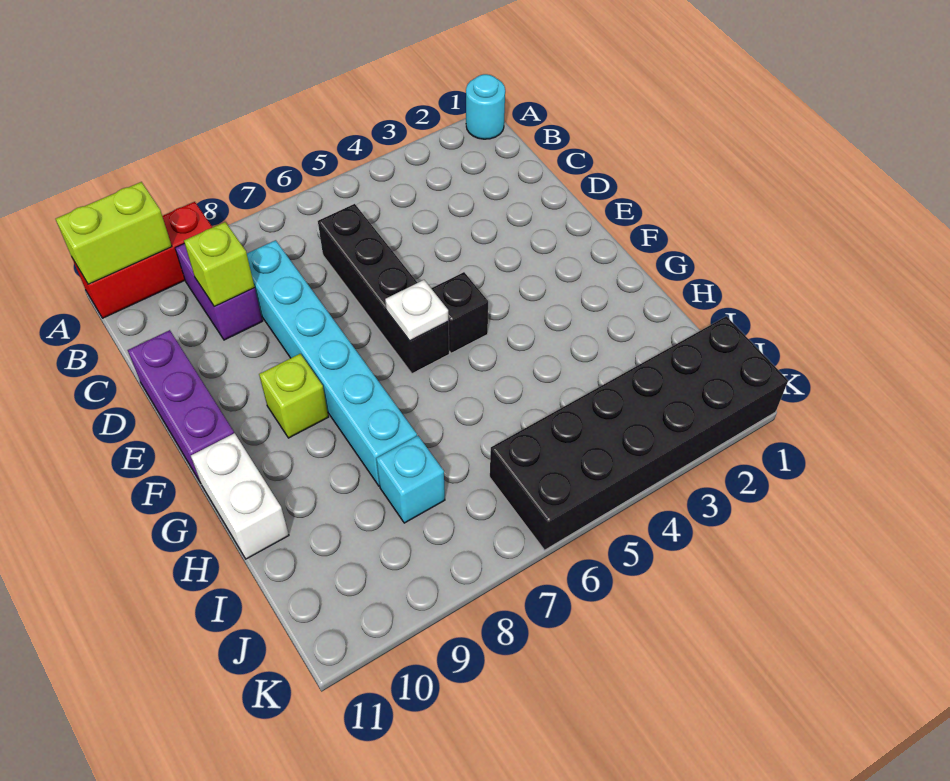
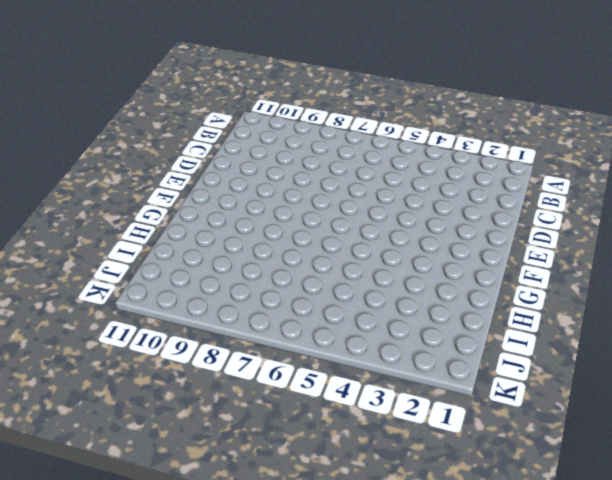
none -> cyan round brick A1 level 1
none -> red brick A9:A11 level 1
none -> purple brick B9:C9 level 1

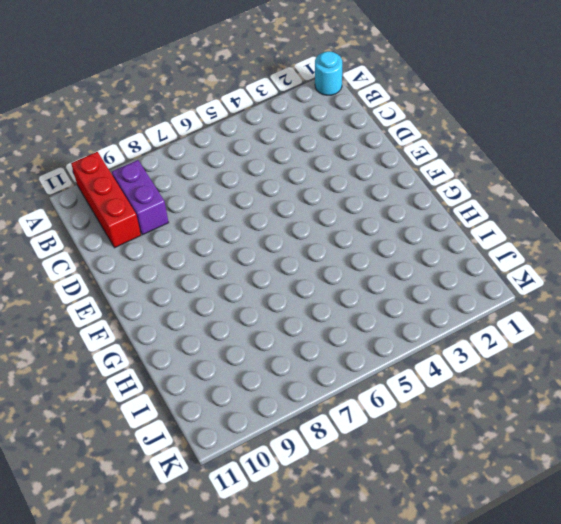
red brick A10:C10 level 1 -> red brick A9:A11 level 1
none -> black brick C6:F6 level 1
none -> cyan brick C8:H8 level 1
none -> purple brick D11:F11 level 1

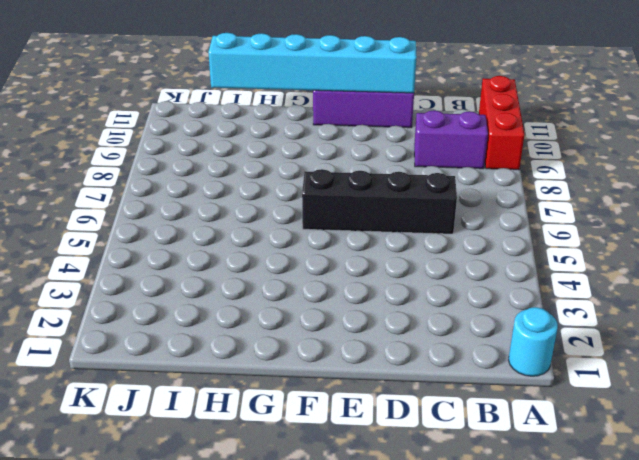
cyan brick D11:I11 level 2 -> cyan brick C8:H8 level 1
none -> black brick F5 level 1
none -> lime brick F9 level 1
none -> white brick G11:H11 level 1

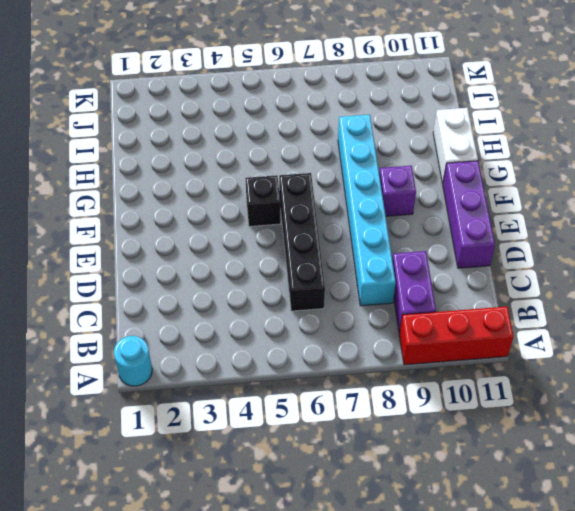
purple brick F9 level 1 -> lime brick F9 level 1
none -> cyan brick I8 level 1
none -> black brick J1:K6 level 1
none -> lime brick A10:A11 level 2

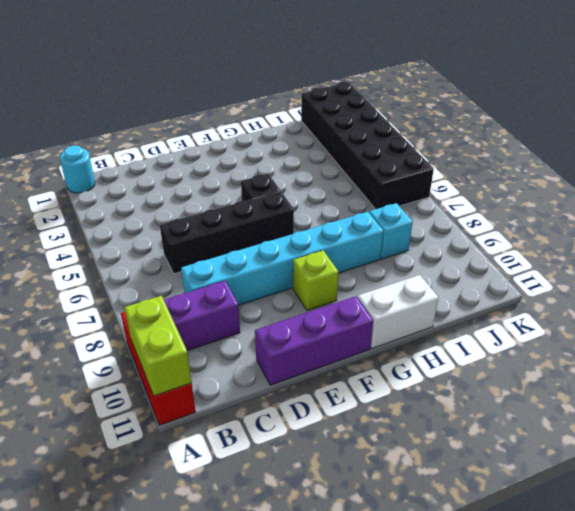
none -> lime brick C9 level 2
none -> white plate F6 level 2

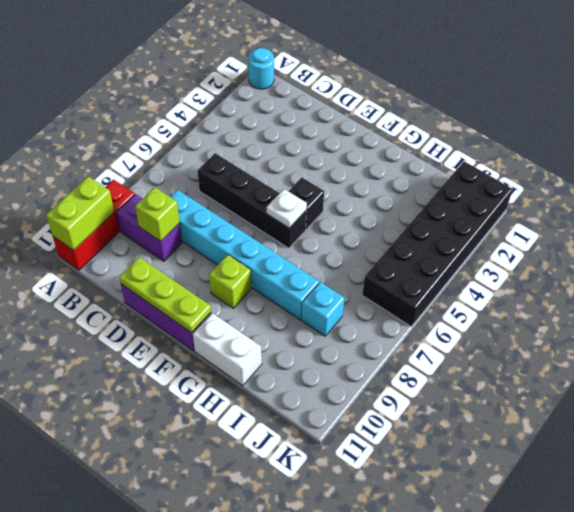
lime plate D11:F11 level 2 -> none

